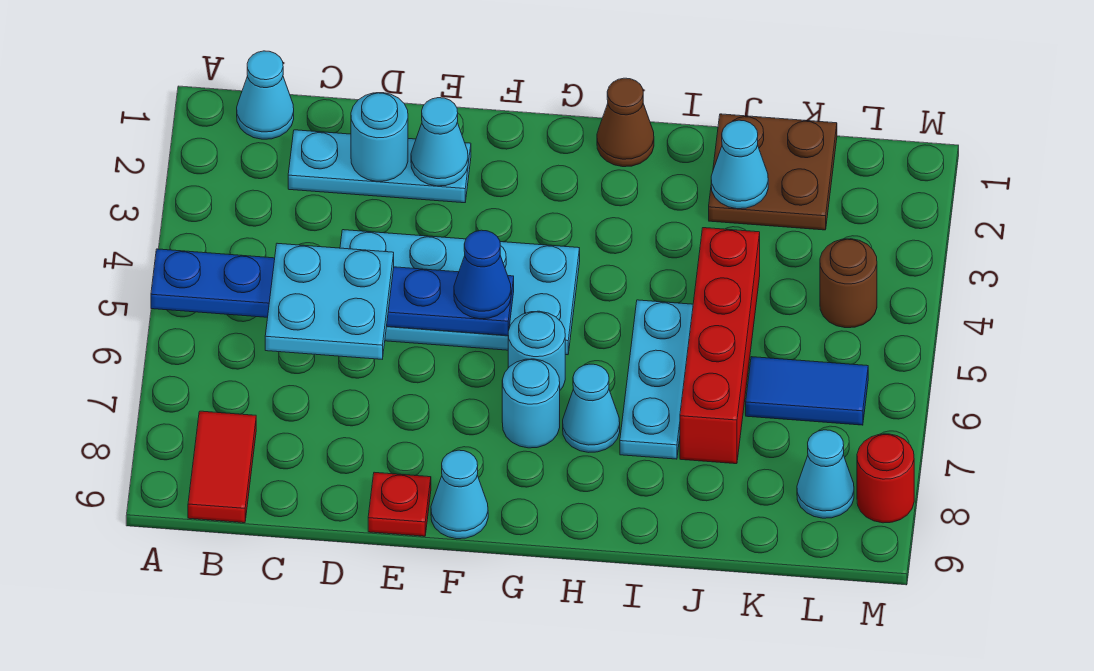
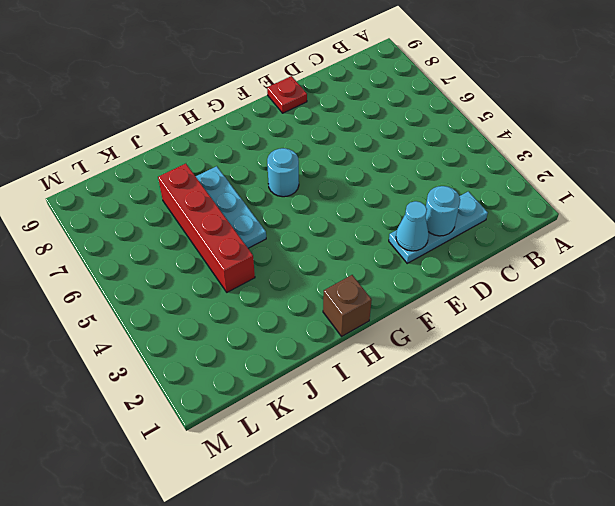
brown brick H1 level 1 -> brown cone H1 level 1
none -> cyan cone B1 level 1
none -> red tile B8:B9 level 1
none -> cyan plate D4:G5 level 1

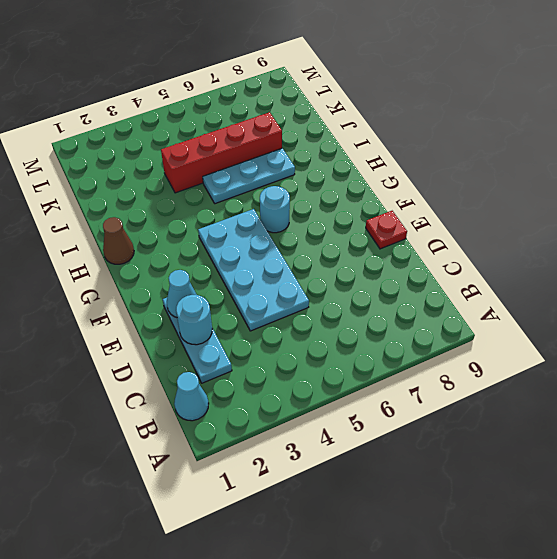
none -> red tile B8:B9 level 1
none -> cyan cone F9 level 1
none -> cyan round brick G7 level 1

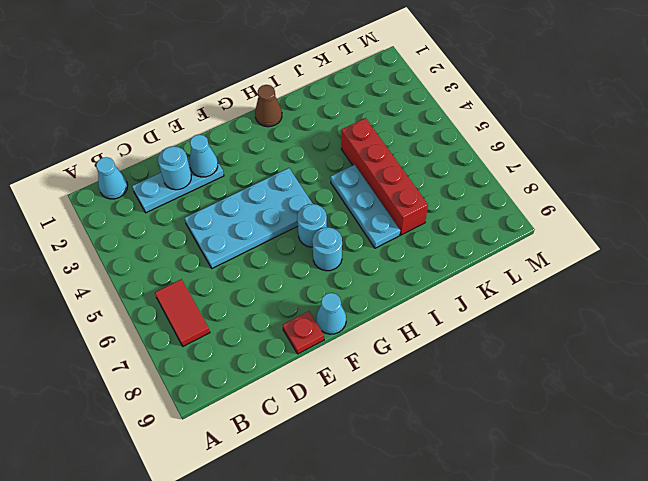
red tile B6:B7 level 1 -> red tile B8:B9 level 1
none -> cyan cone H7 level 1
none -> brown plate J1:K2 level 1
none -> blue tile K6:L6 level 1

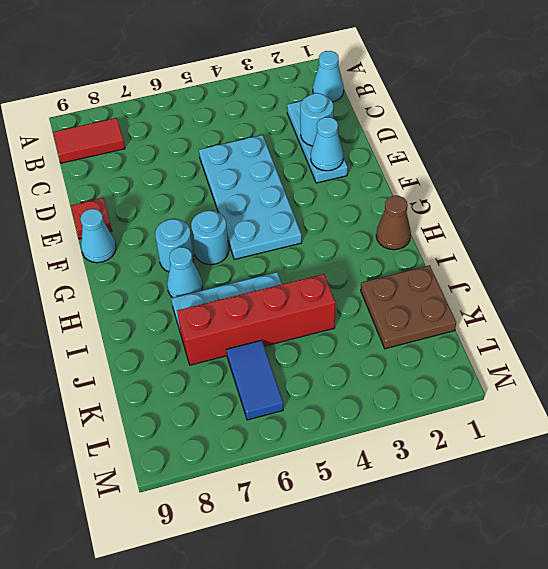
none -> brown round brick L4 level 1
none -> cyan cone L8 level 1
none -> red round brick M8 level 1

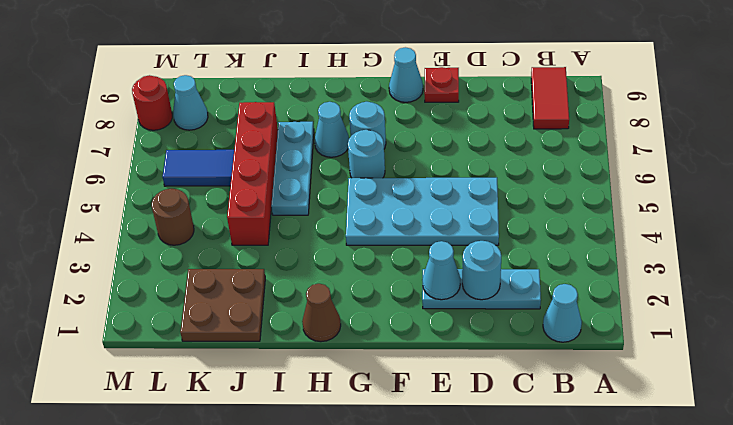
none -> blue plate A5:F5 level 2
none -> cyan cone J2 level 2
none -> cyan plate C5:D6 level 3

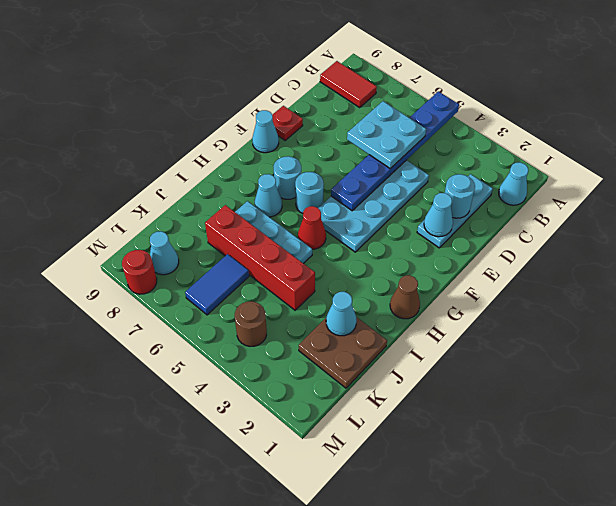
red cone H5 level 1 -> none
none -> blue cone F5 level 3

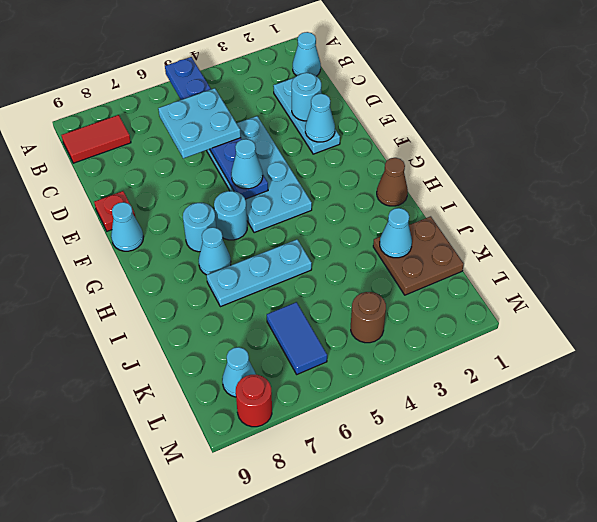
cyan cone F5 level 3 -> blue cone F5 level 3
none -> red brick J4:J7 level 1

